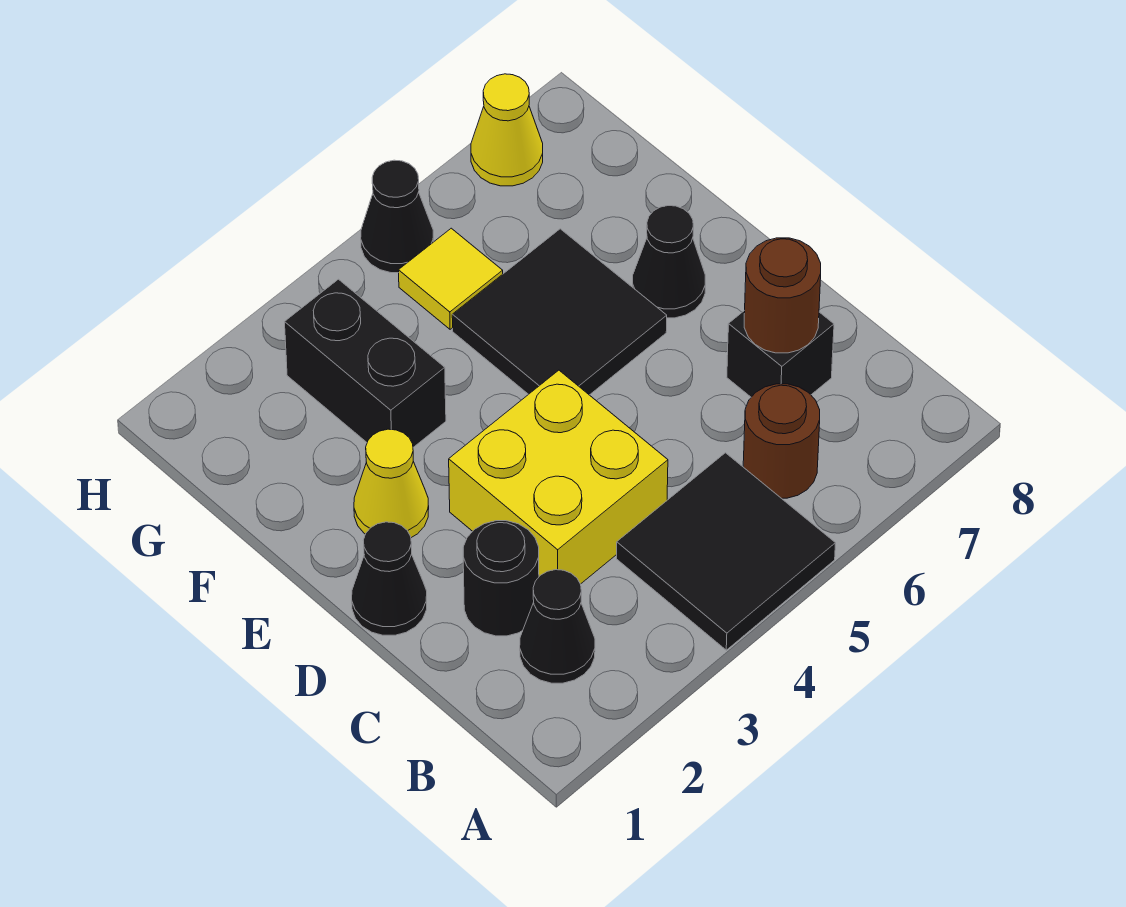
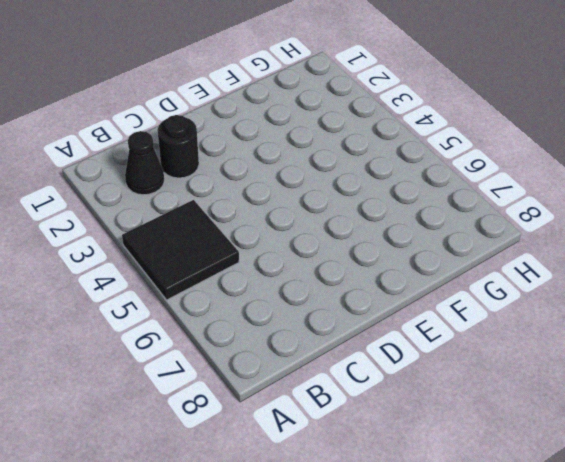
none -> brown round brick B6 level 1
none -> yellow brick C3:D4 level 1
none -> black brick C7 level 1

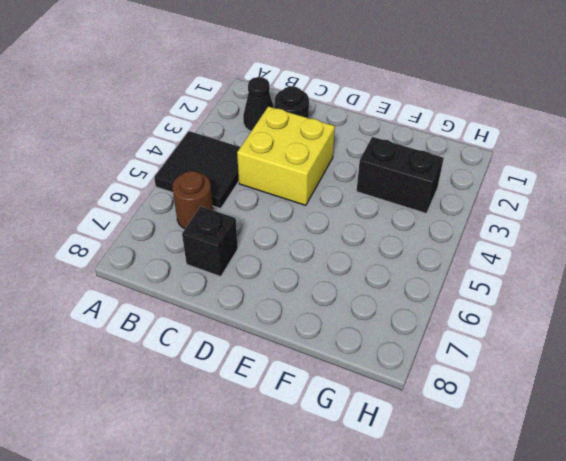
none -> black cone D1 level 1
none -> yellow cone E2 level 1
none -> black tile E5:F6 level 1

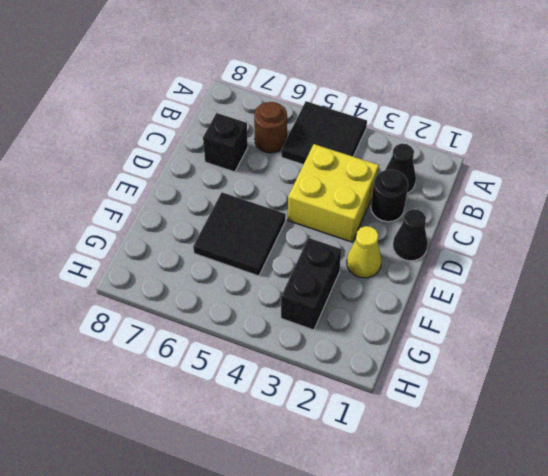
none -> black cone E7 level 1
none -> yellow tile G5 level 1
none -> black cone H5 level 1

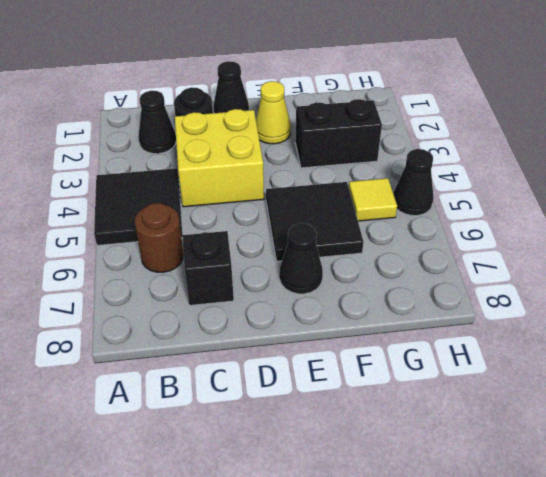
none -> yellow cone H7 level 1
none -> brown round brick C7 level 2

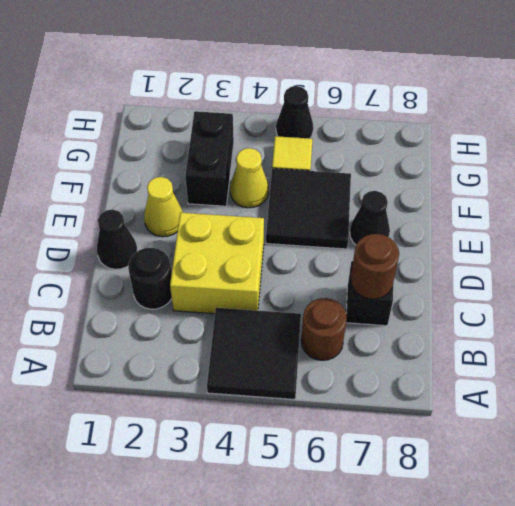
yellow cone F4 level 1 -> yellow cone H7 level 1
none -> black cone B2 level 1

